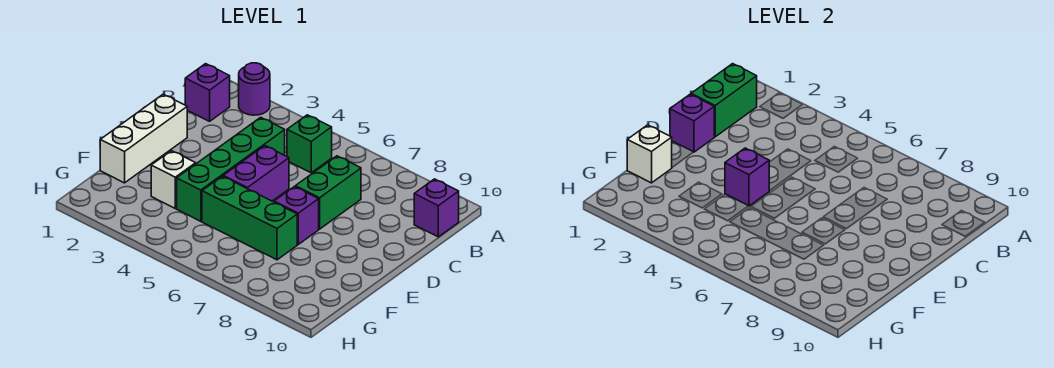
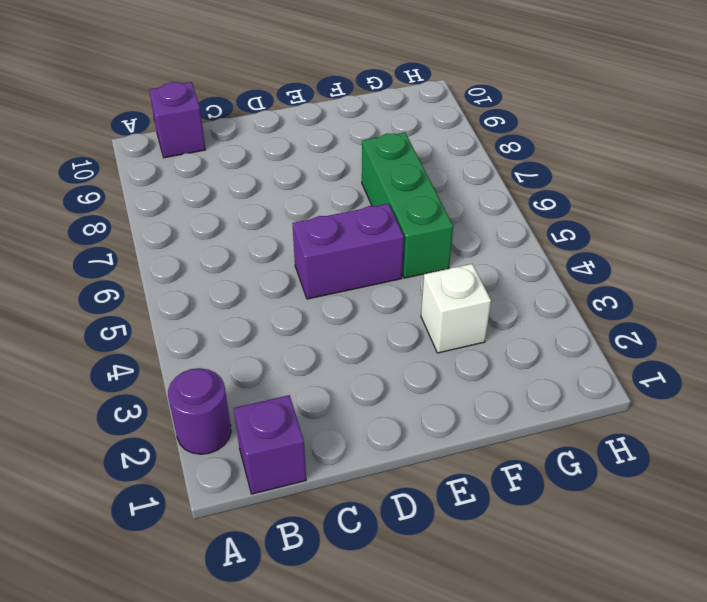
none -> green brick B5 level 1
none -> green brick C4:F4 level 1
none -> green brick C7:D7 level 1

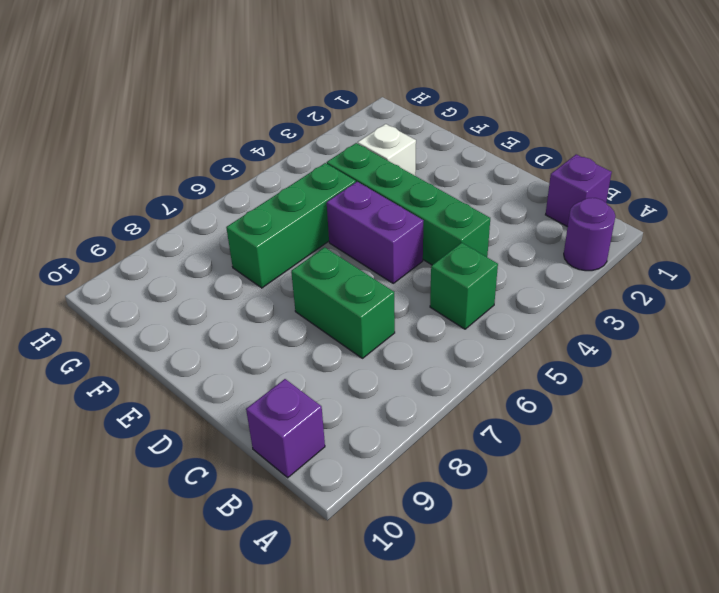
none -> white brick D1:F1 level 1
none -> purple brick E7 level 1
none -> green brick B1:C1 level 2

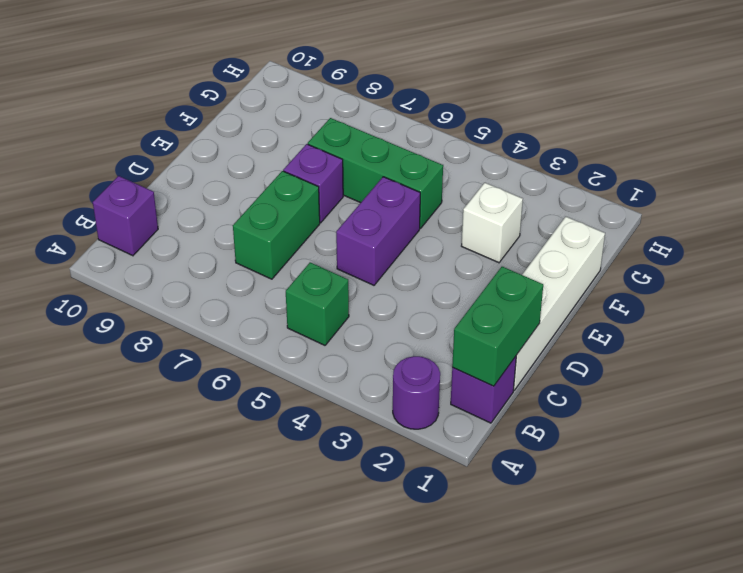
white brick C1:F1 level 1 -> white brick D1:F1 level 1
none -> green brick C4:F4 level 1
none -> purple brick D1 level 2
none -> purple brick E4 level 2

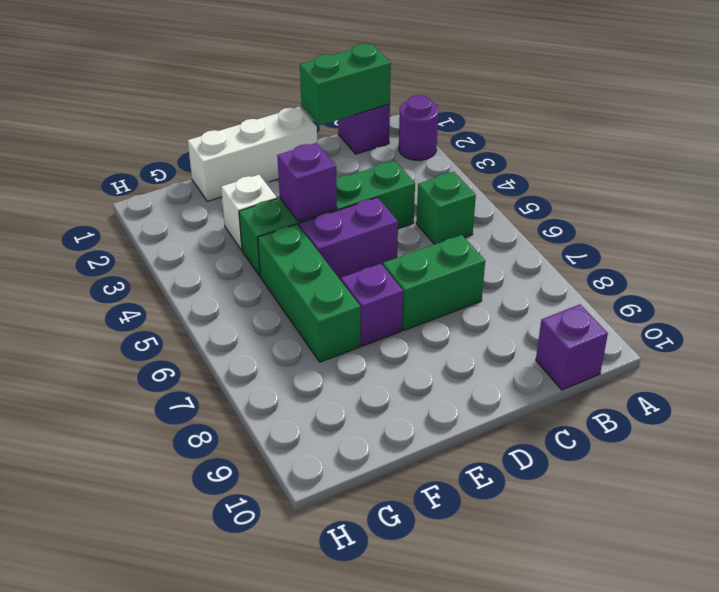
none -> purple brick D1 level 2
none -> white brick F1 level 2

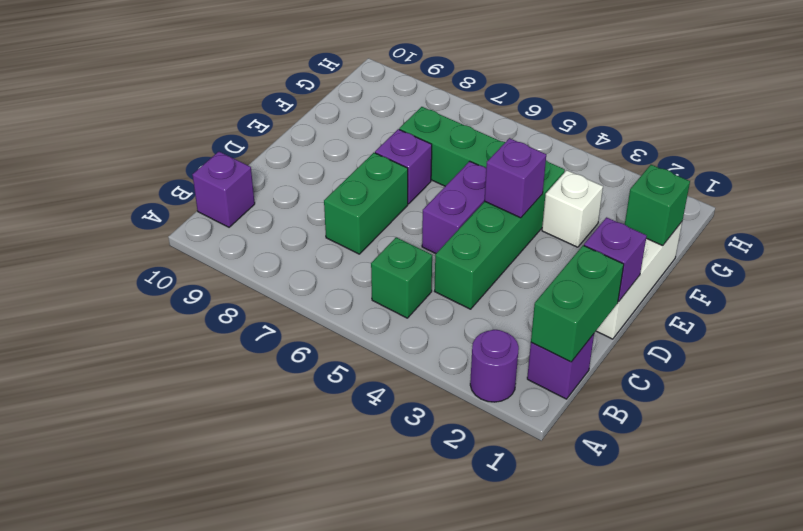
green brick F1 level 2 -> white brick F1 level 2

